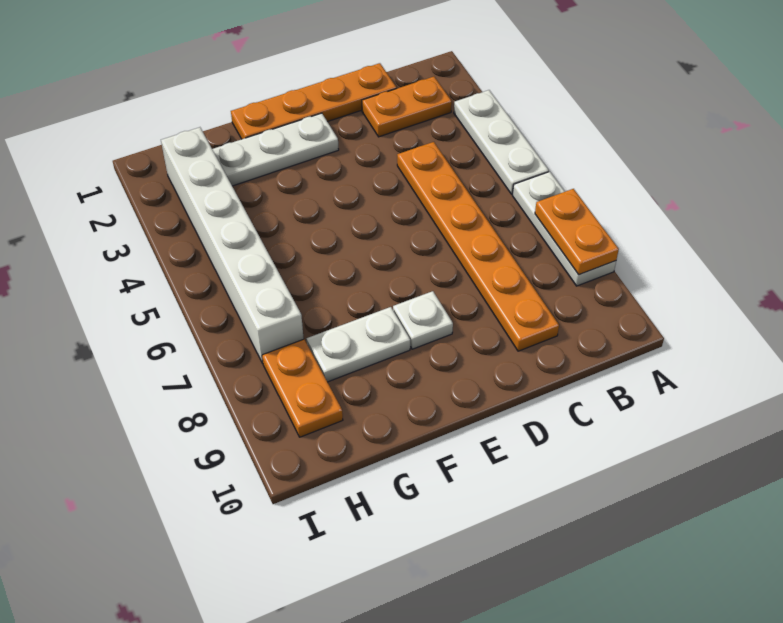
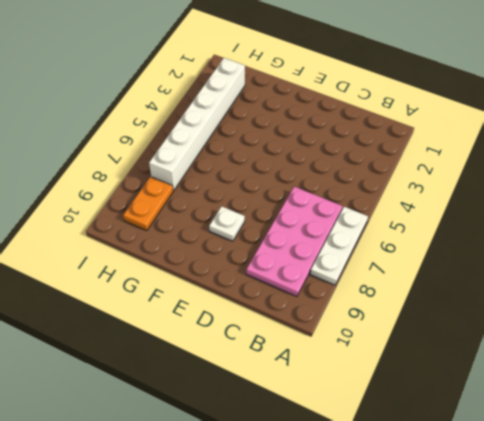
pink plate B6:C9 level 1 -> orange plate C4:C9 level 1
none -> white plate A3:A5 level 1
none -> orange plate B2:C2 level 1

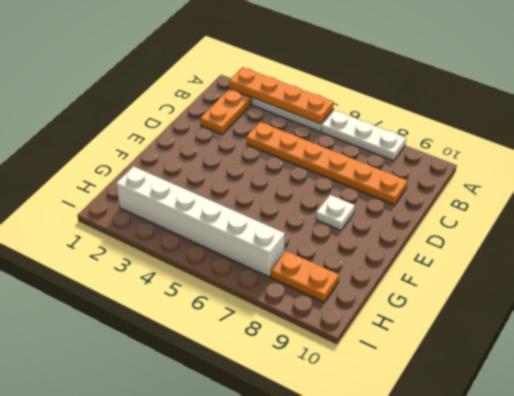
orange plate A2:A5 level 2 -> orange plate C1:F1 level 1
none -> white plate E2:G2 level 1
none -> white plate F8:G8 level 1

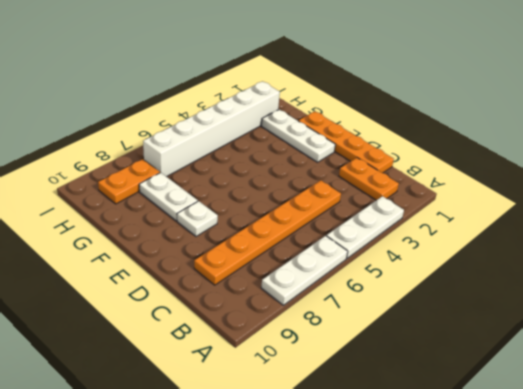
none -> orange plate A7:A8 level 2

